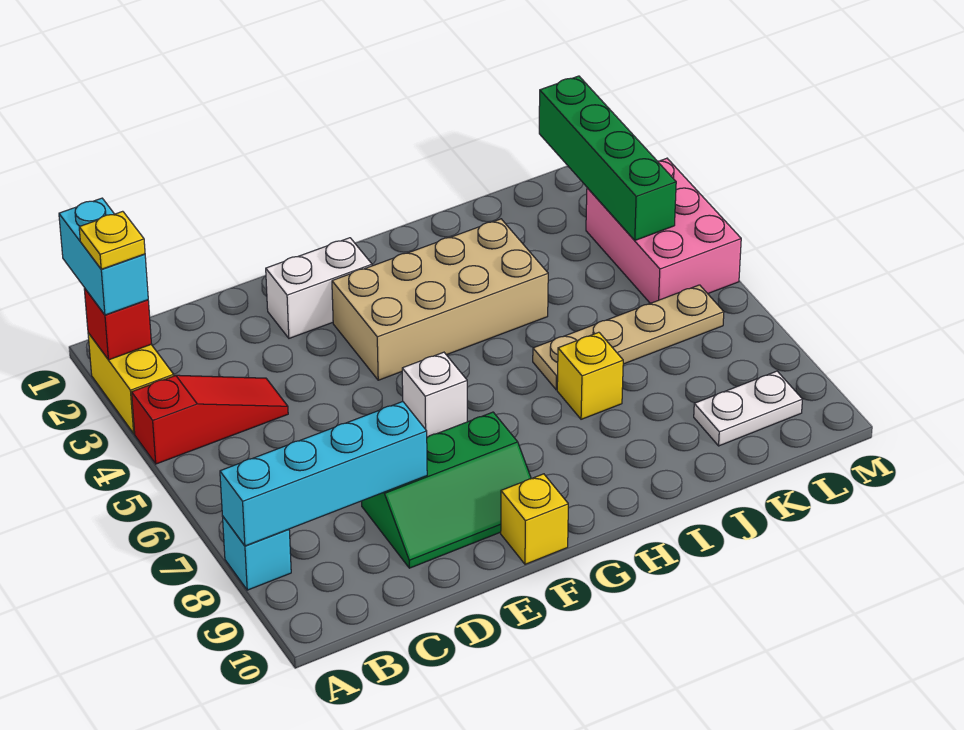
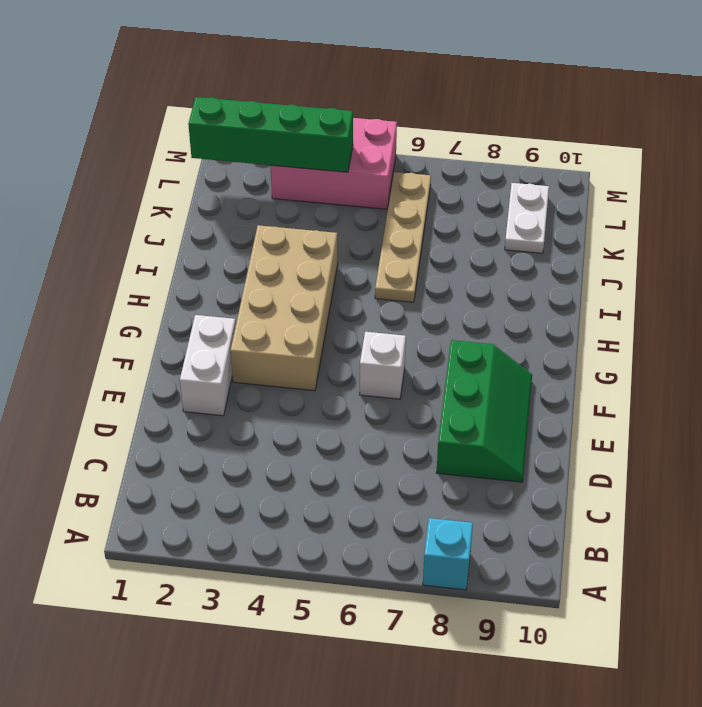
none -> yellow brick A2:A3 level 1
none -> red slope A4:C4 level 1 top A
none -> yellow brick F10 level 1

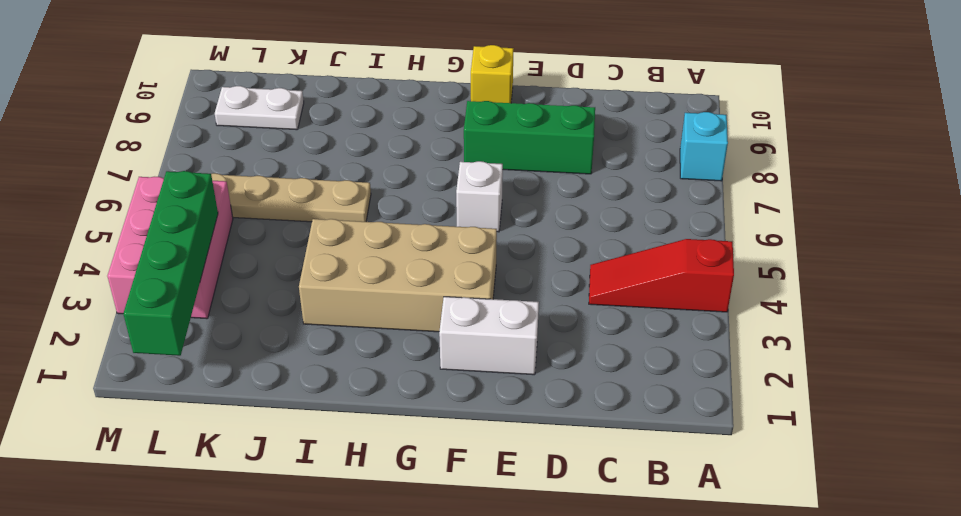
none -> yellow brick A2:A3 level 1
none -> yellow brick I7 level 1
none -> red brick A2 level 2

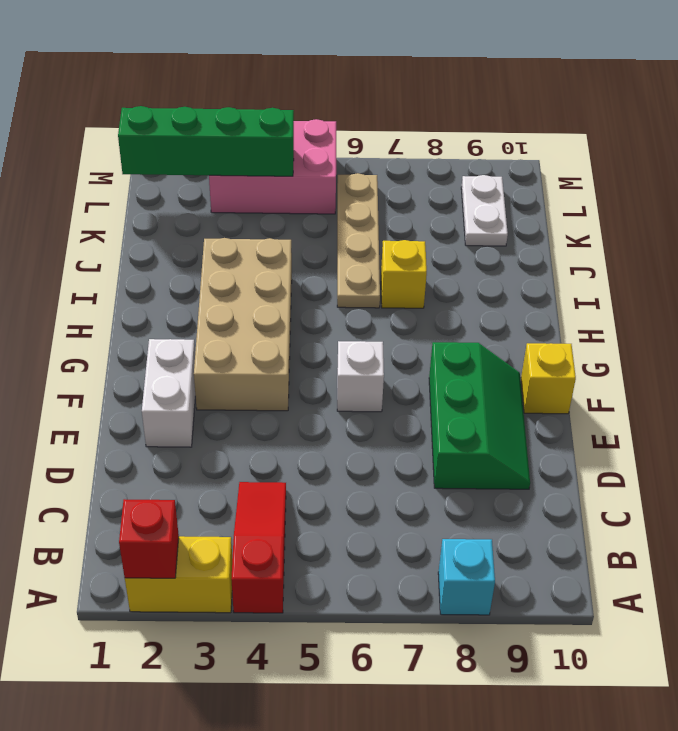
none -> cyan brick A8:D8 level 2
none -> cyan brick A1:A2 level 3
none -> yellow plate A2 level 4

